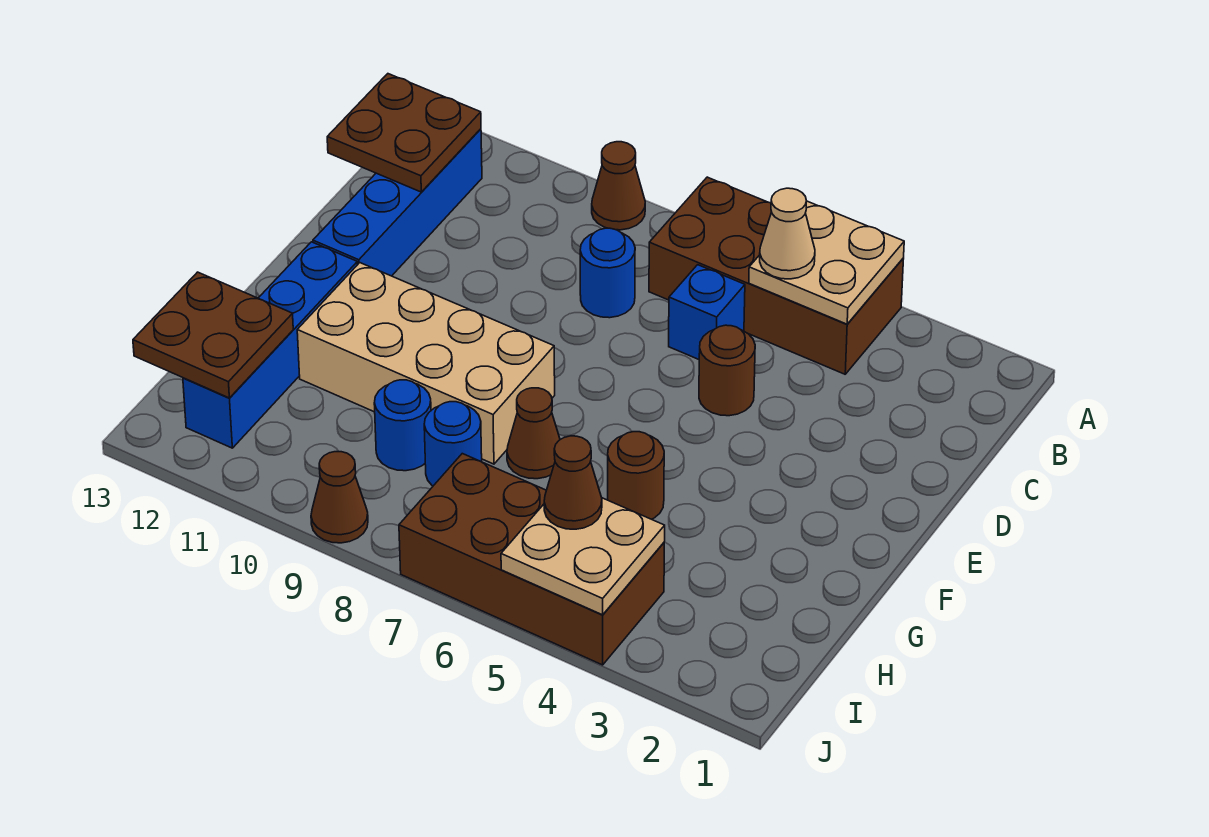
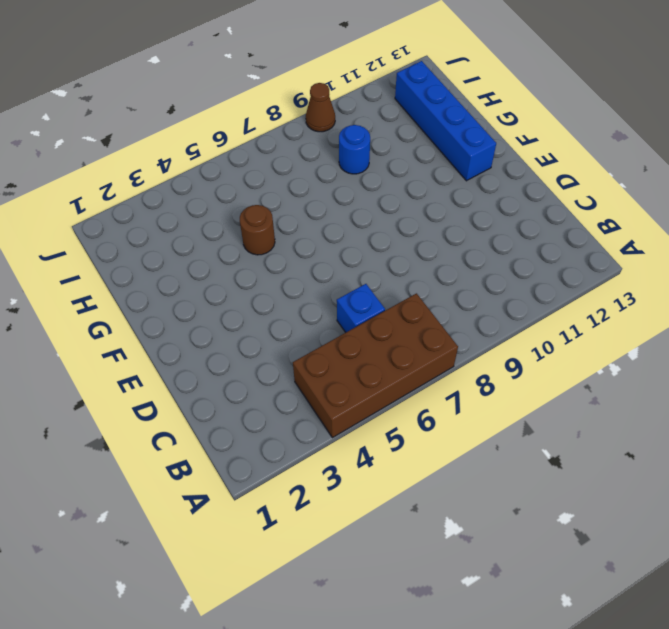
none -> brown cone A9 level 1
none -> blue brick B12:E12 level 1
none -> blue round brick C8 level 1

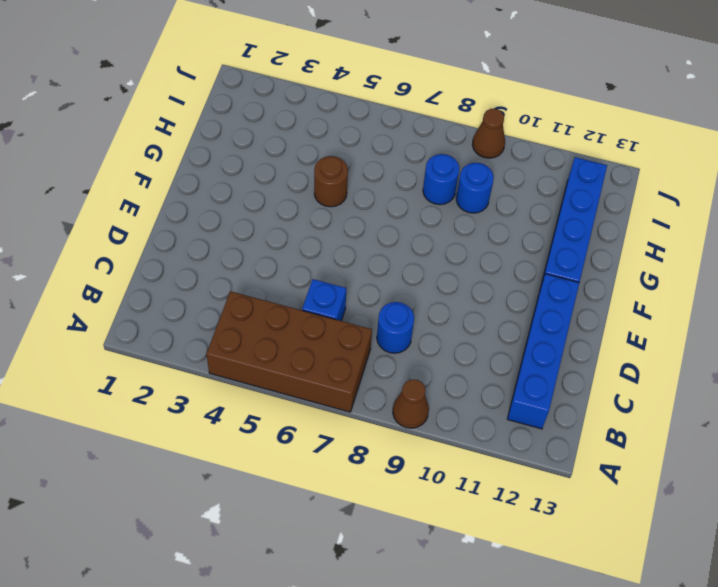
none -> brown round brick D5 level 1
none -> tan brick F8:G11 level 1
none -> brown cone G7 level 1

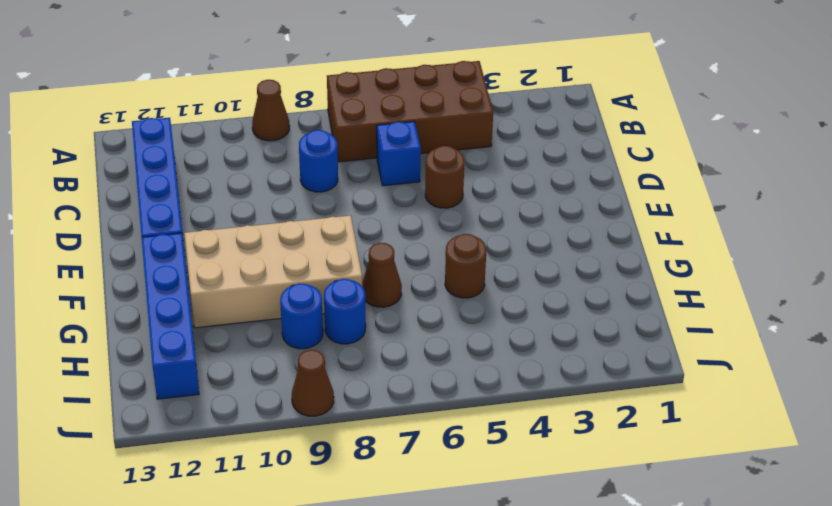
none -> brown brick I4:J7 level 1
none -> tan plate A4:B5 level 2
none -> brown plate B12:C13 level 2

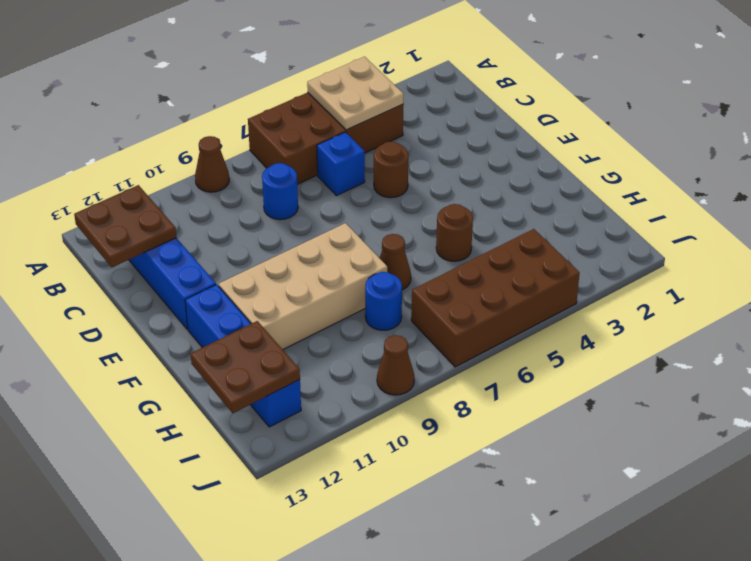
none -> blue round brick H9 level 1
none -> tan plate I4:J5 level 2
none -> tan cone B5 level 3

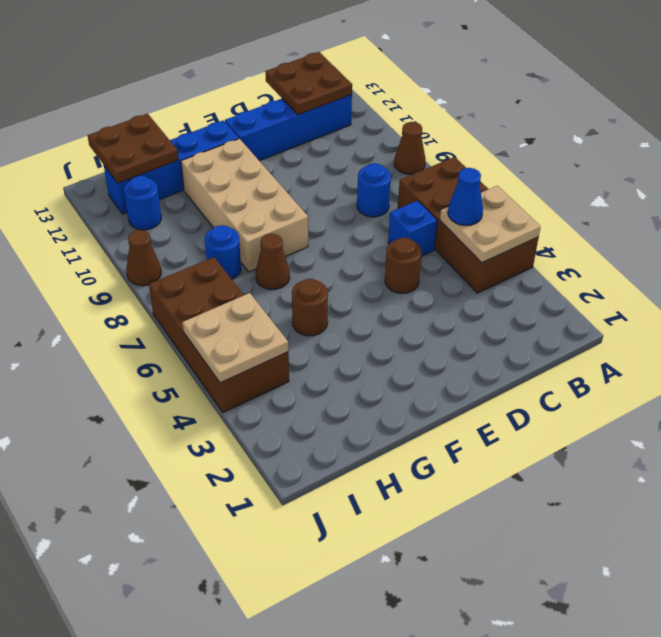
blue cone B5 level 3 -> tan cone B5 level 3
blue round brick I11 level 1 -> blue round brick H9 level 1
none -> brown cone I5 level 3

